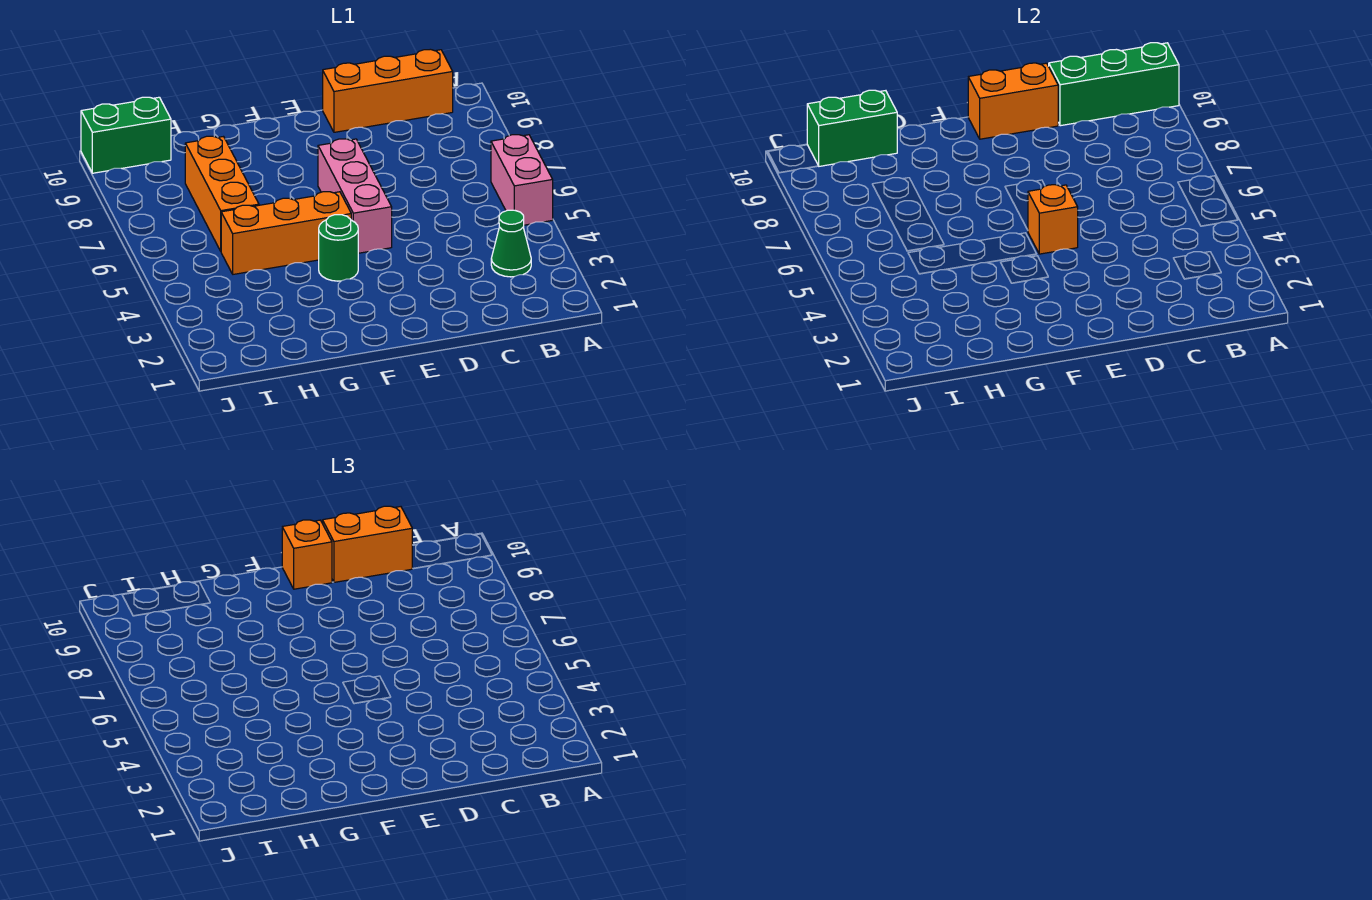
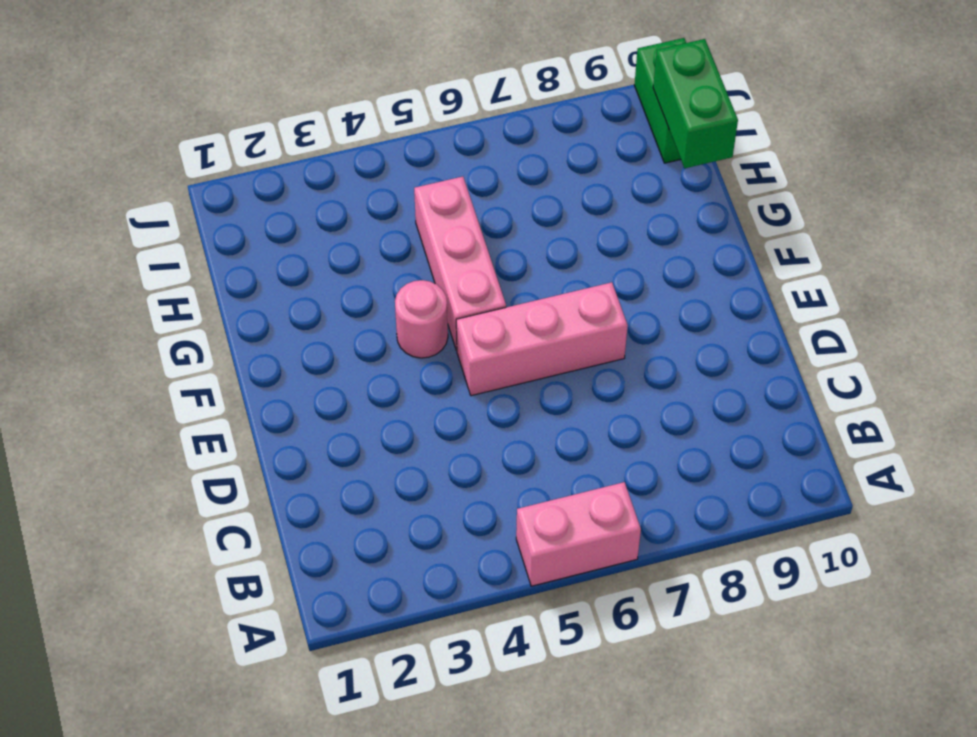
pink round brick F4 level 1 -> green round brick F4 level 1
pink brick F5:H5 level 1 -> orange brick F5:H5 level 1
none -> green cone B3 level 1
none -> orange brick B10:D10 level 1
none -> orange brick H6:H8 level 1

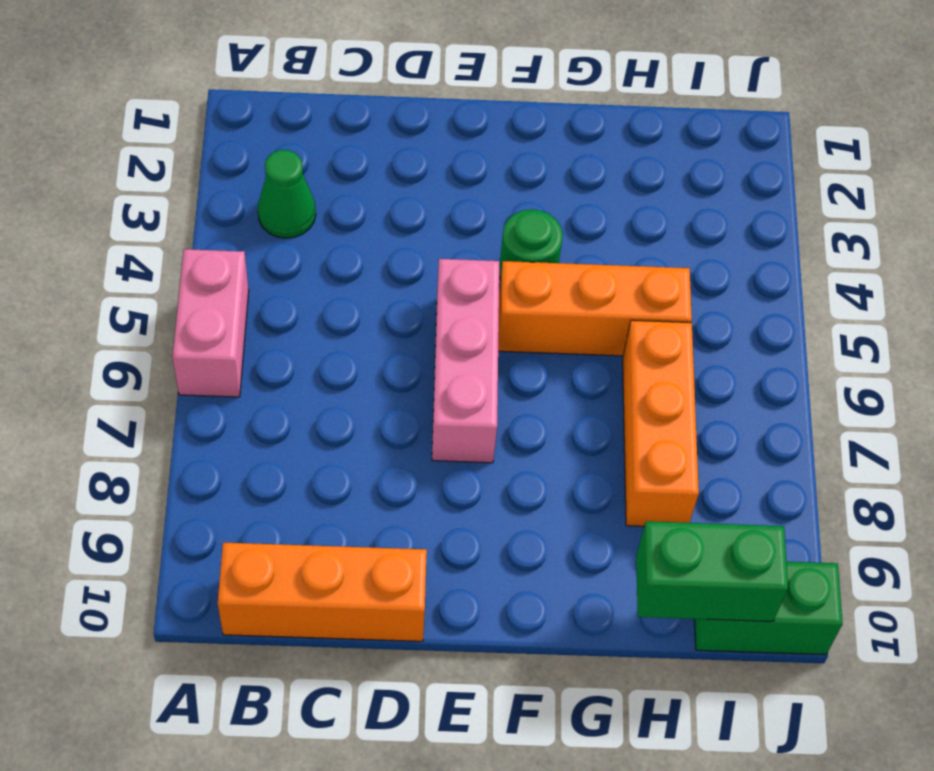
none -> green brick A10:C10 level 2
none -> orange brick D10:E10 level 2
none -> orange brick E5 level 2

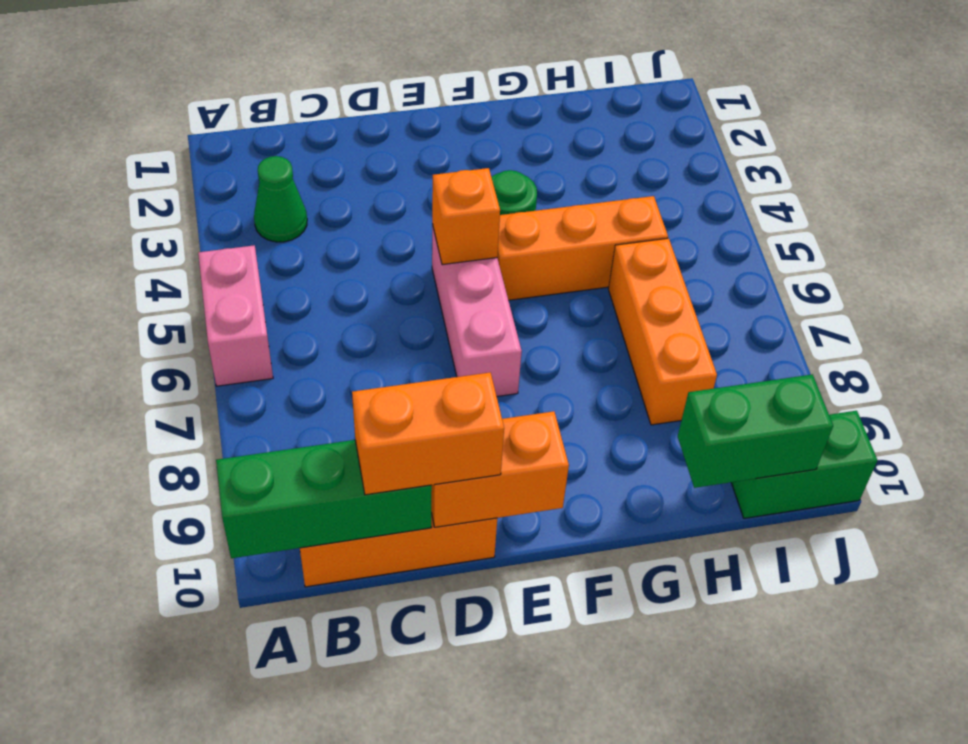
none -> orange brick E10 level 3

